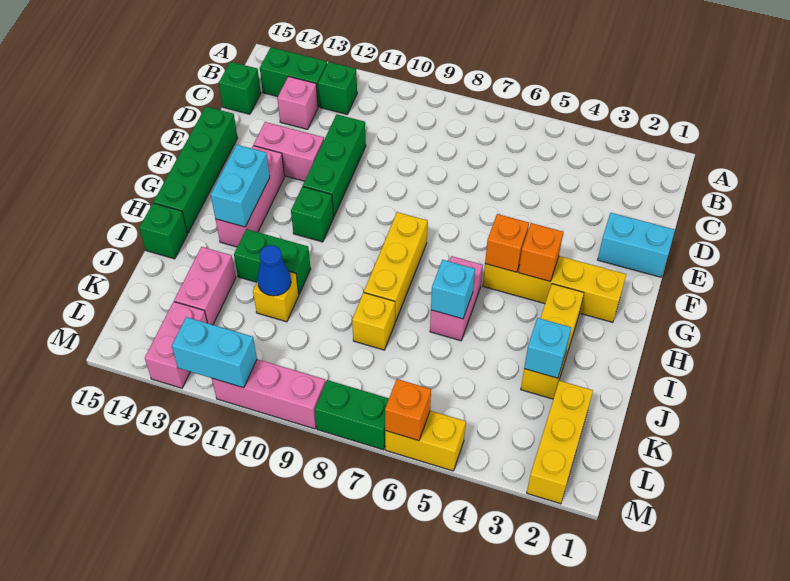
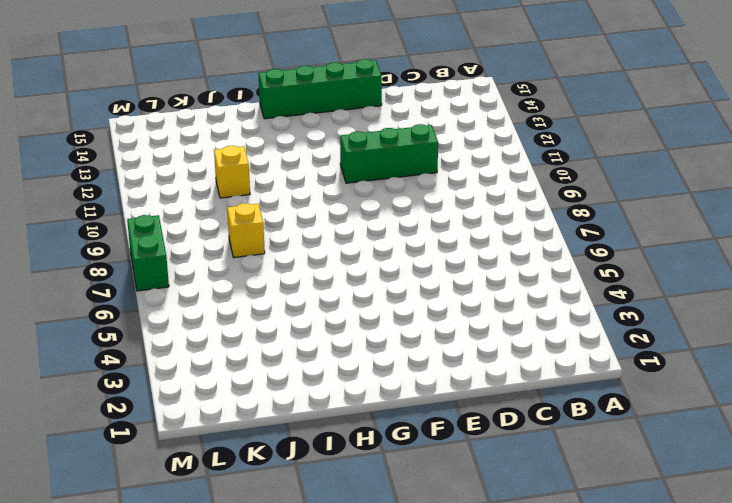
none -> green brick B12 level 1
none -> green brick B13:B14 level 1
none -> pink brick C13 level 1
none -> green brick C15 level 1

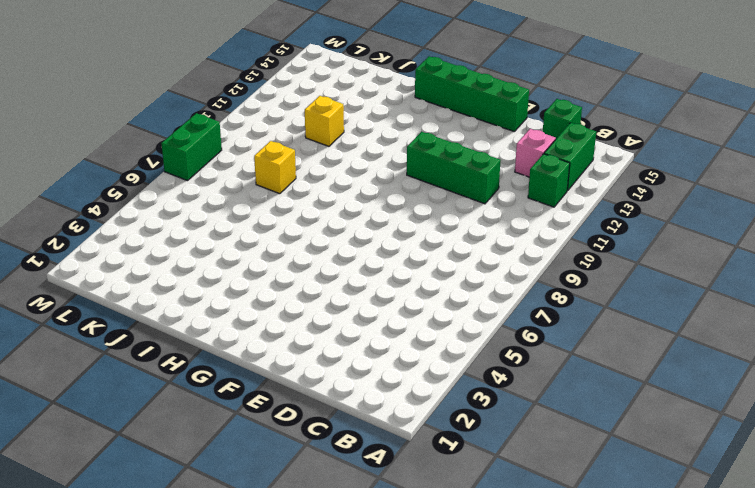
none -> cyan brick E1:E2 level 1
none -> pink brick E12:E13 level 1
none -> pink brick F13:H13 level 1
none -> yellow brick G2:G5 level 1

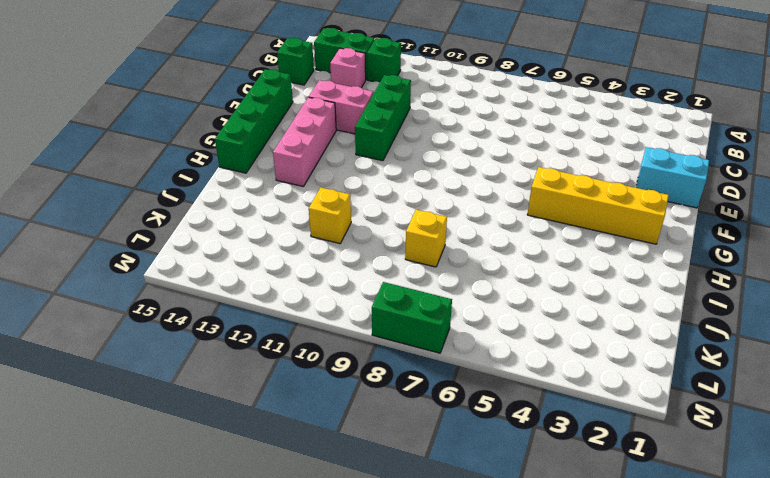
none -> yellow brick G8:I8 level 1
none -> green brick G11 level 1
none -> yellow brick H3:J3 level 1
none -> pink brick H6:I6 level 1

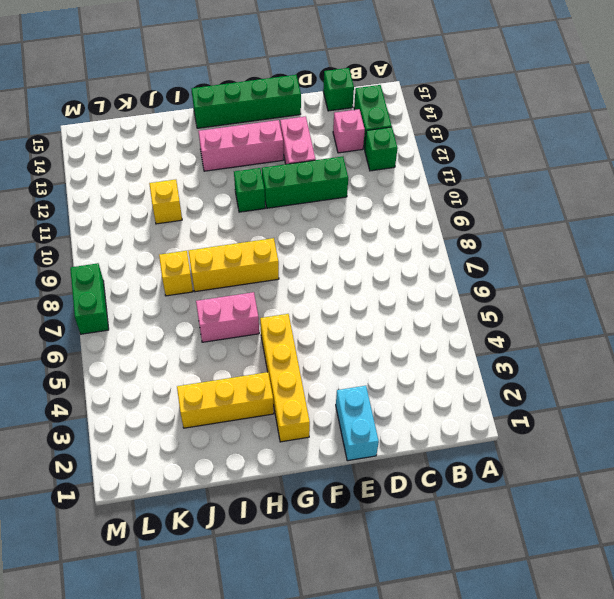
none -> green brick I11:I12 level 1
none -> green brick I15 level 1
none -> pink brick J13:K13 level 1
none -> yellow brick K2:M2 level 1

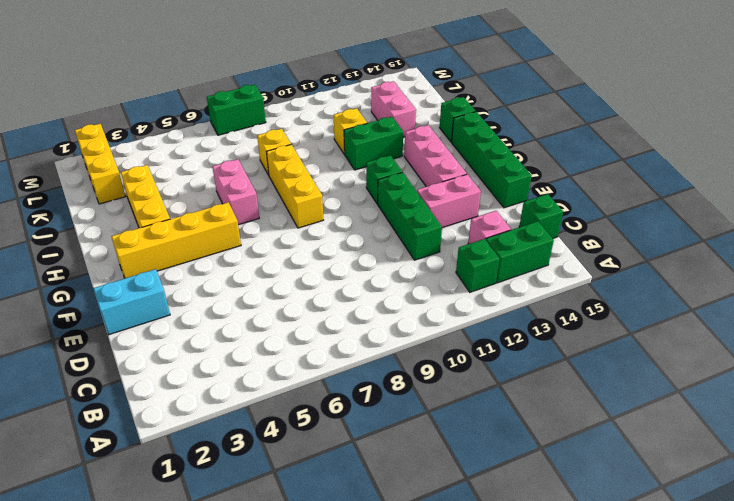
none -> pink brick L13:M13 level 1
none -> yellow brick M5:M6 level 1
none -> pink brick M9:M11 level 1
none -> orange brick G4 level 2

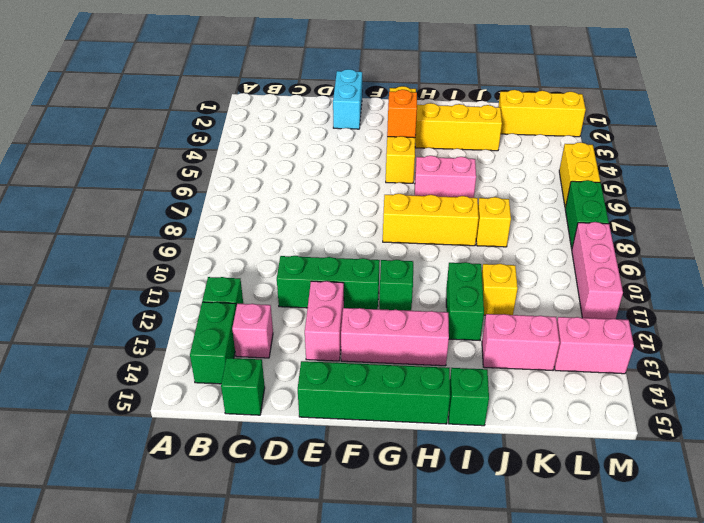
none -> orange brick G5 level 2
none -> cyan brick G13:H13 level 2
none -> cyan brick I6 level 2
none -> cyan brick J3 level 2

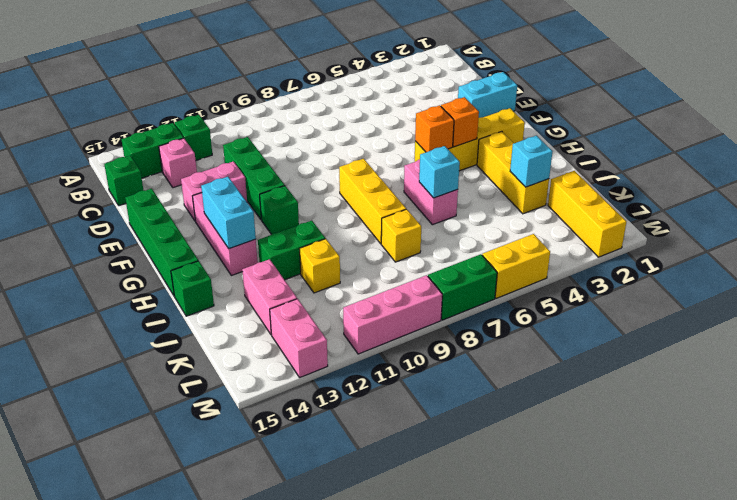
none -> blue cone J11 level 2
none -> orange brick M6 level 2
none -> cyan brick M11:M12 level 2

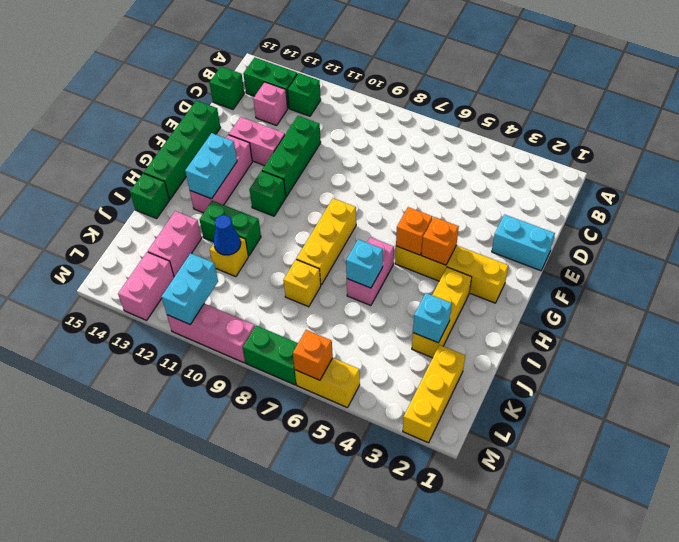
cyan brick L11:M11 level 2 -> cyan brick M11:M12 level 2

